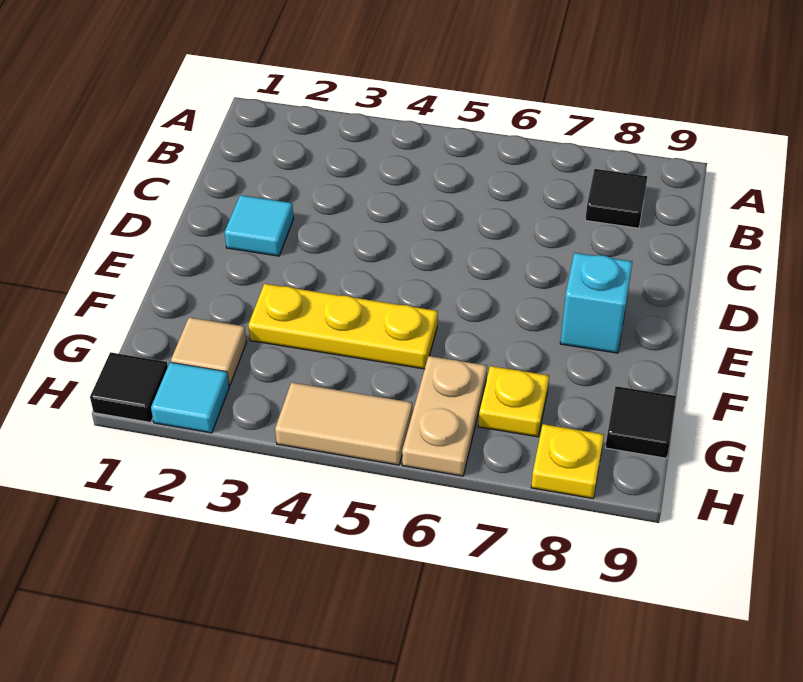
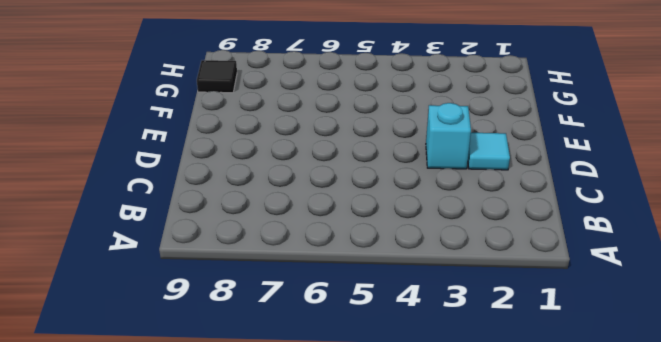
cyan brick D3 level 1 -> cyan brick E8 level 1
none -> black tile B8 level 1
none -> yellow plate F3:F5 level 1
none -> tan tile G2 level 1

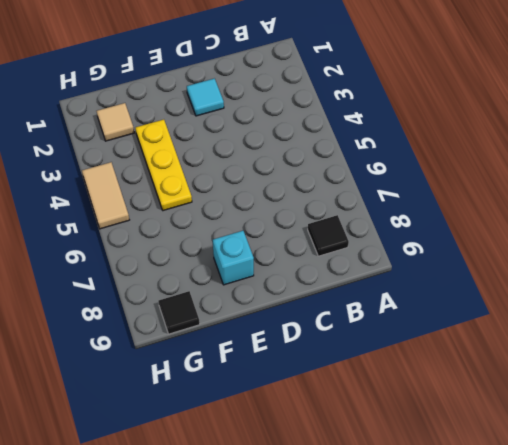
none -> tan plate G6:H6 level 1
none -> yellow plate G7 level 1
none -> black tile H1 level 1

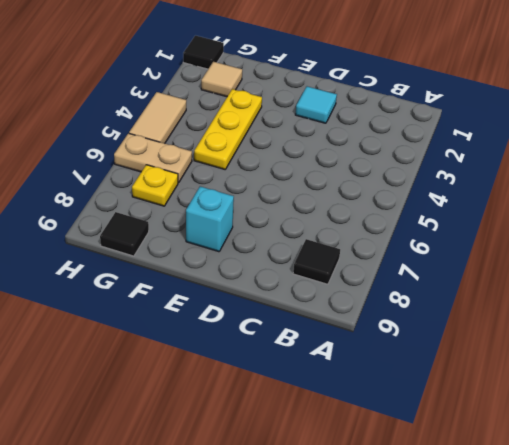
none -> cyan tile H2 level 1
none -> yellow plate H8 level 1

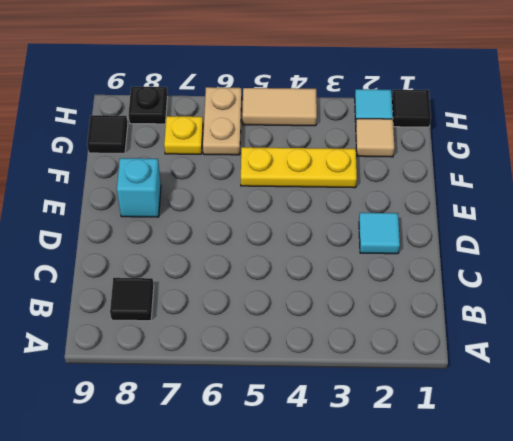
black plate H8 level 1 -> yellow plate H8 level 1

